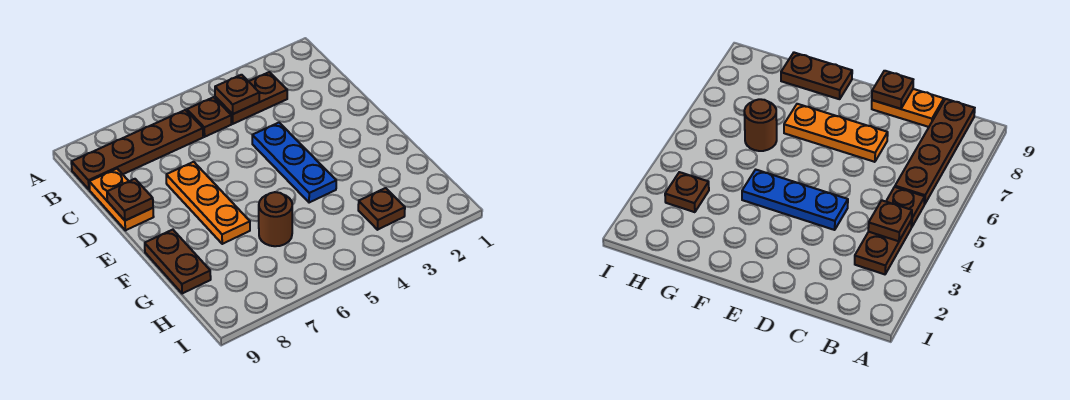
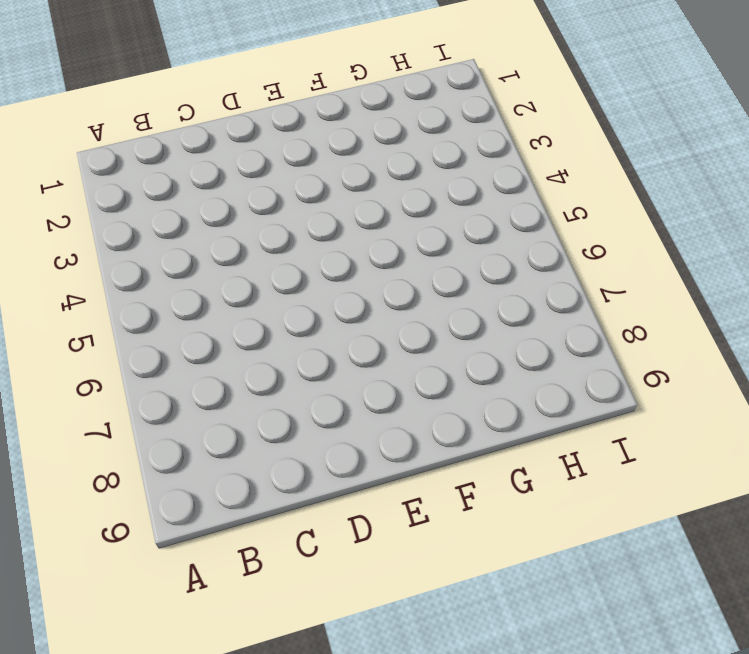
none -> brown plate B3:B4 level 1
none -> brown plate B5 level 1

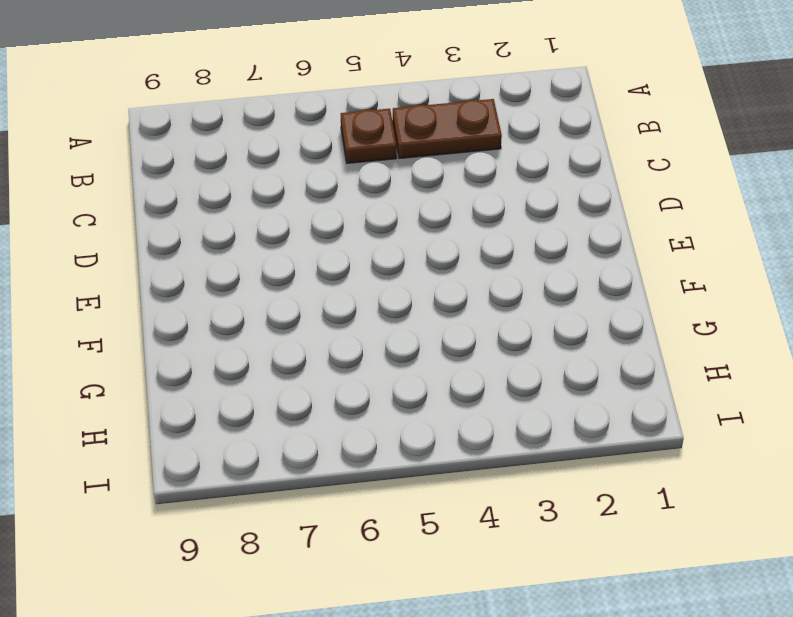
none -> brown plate B6:B9 level 1
none -> orange plate C9:D9 level 1

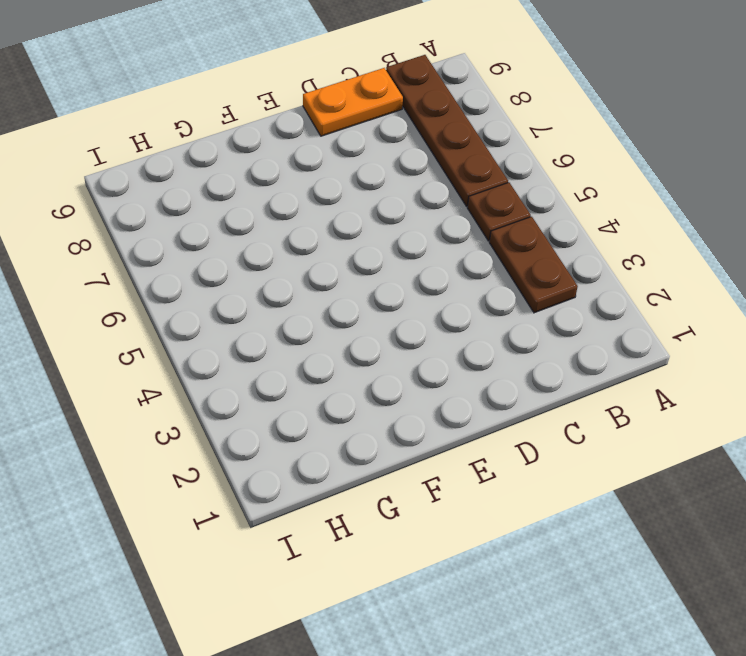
none -> blue plate D4:F4 level 1
none -> orange plate D7:F7 level 1

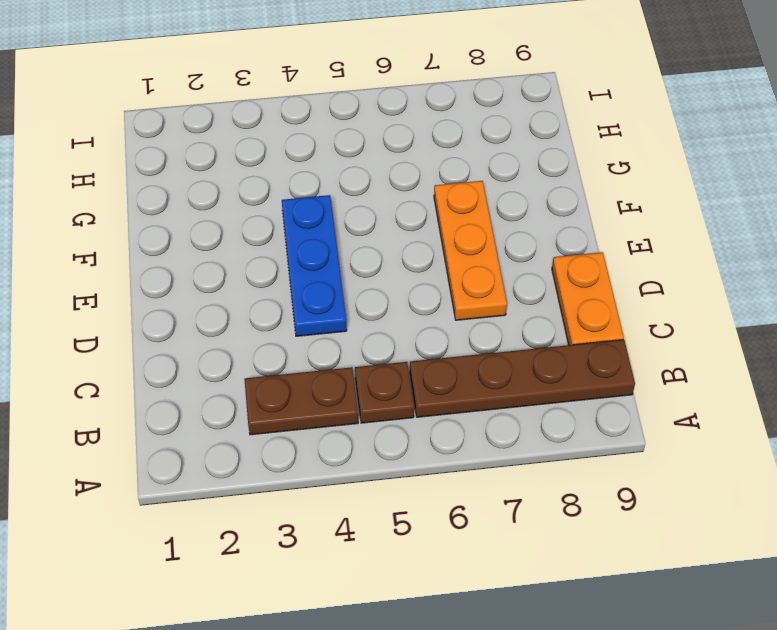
none -> brown plate F9:G9 level 1
none -> brown round brick G6 level 1

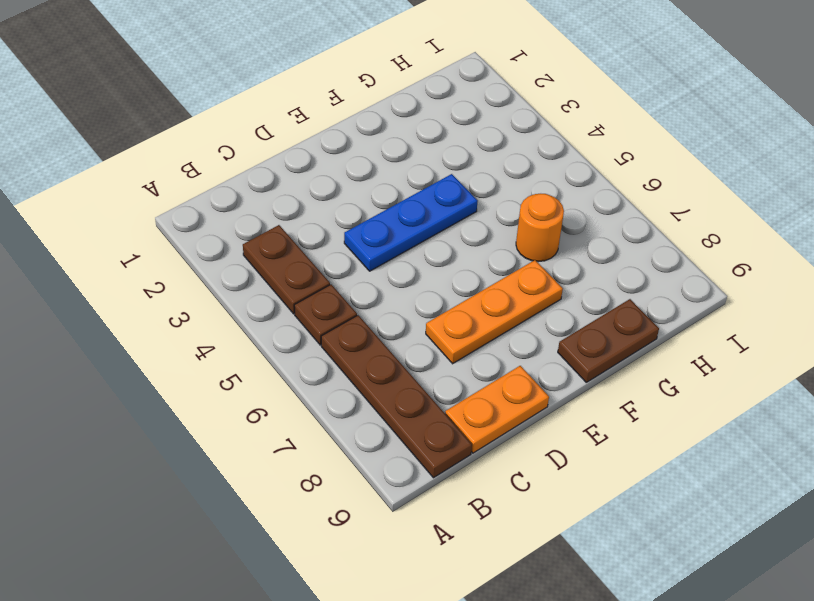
orange round brick G6 level 1 -> brown round brick G6 level 1
none -> brown plate H3 level 1
none -> brown plate B4 level 2

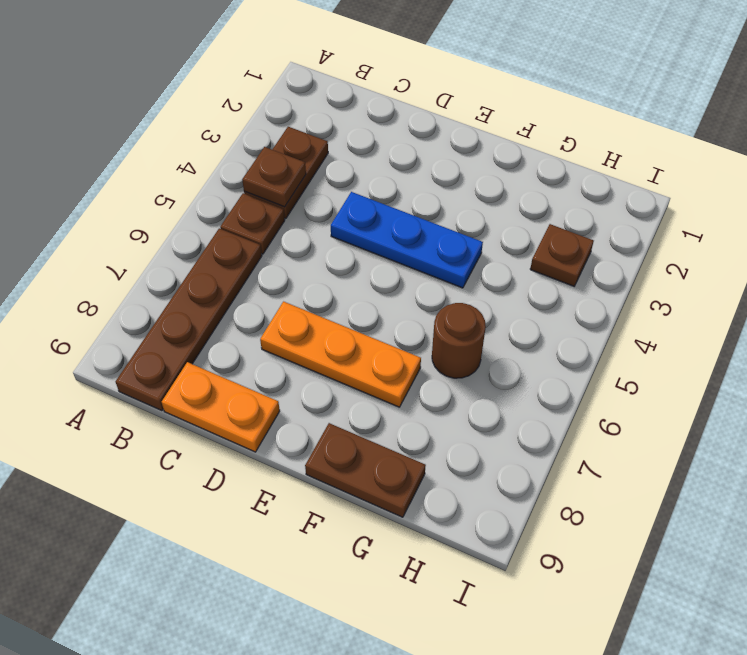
none -> brown plate D9 level 2

